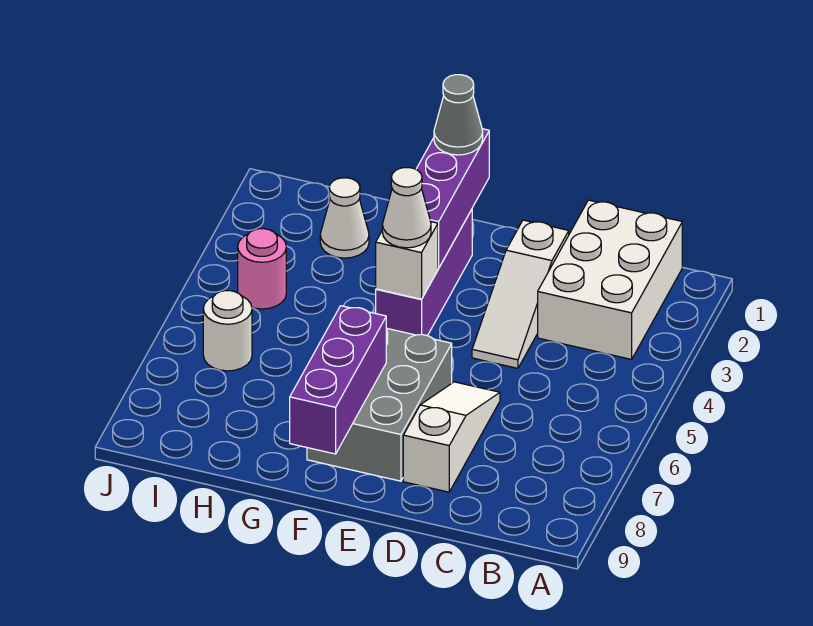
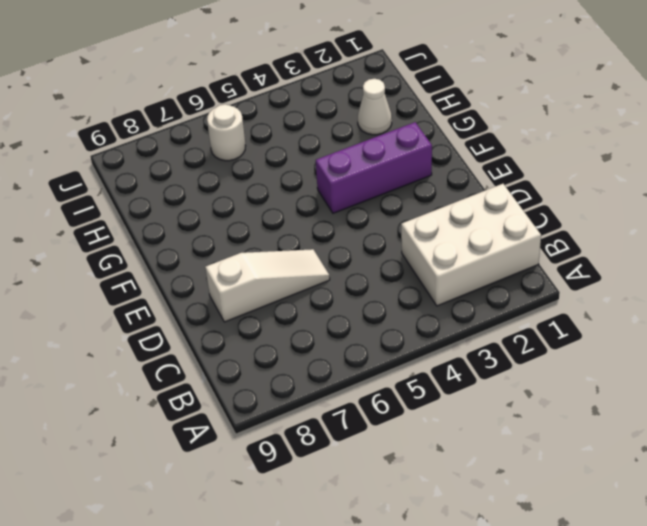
none -> white slope D2:D4 level 1 top 2
none -> grey brick E6:F8 level 1
none -> pink round brick I4 level 1

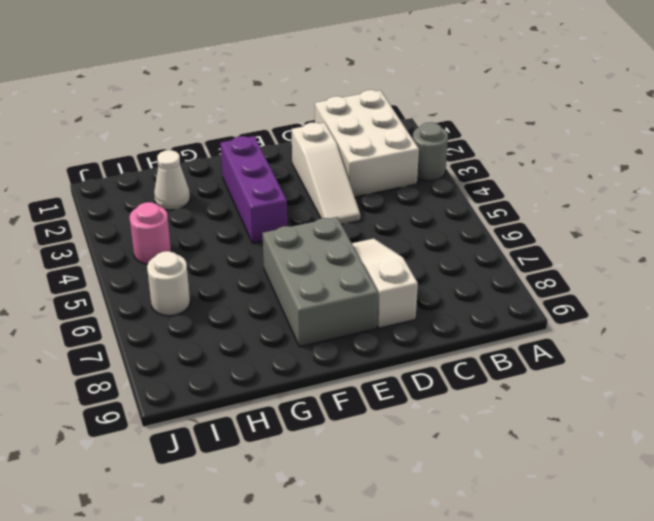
grey round brick A3 level 1 -> none
none -> purple brick F1:F3 level 2
none -> white brick F4 level 2
none -> purple brick F7:F9 level 2

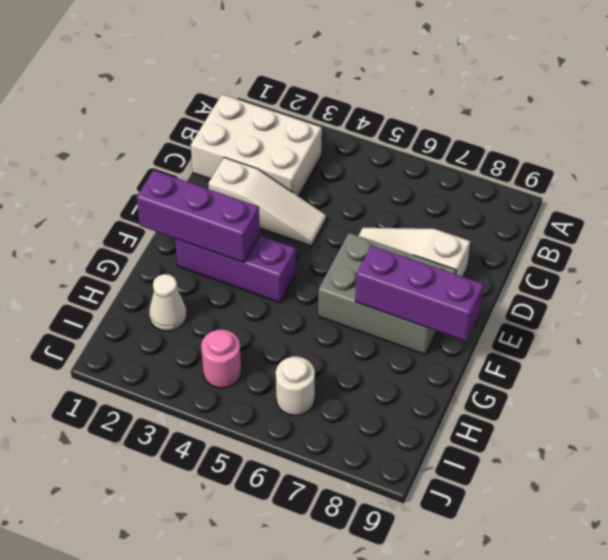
none -> white brick F4 level 2
none -> grey cone F1 level 3
none -> white cone F4 level 3

